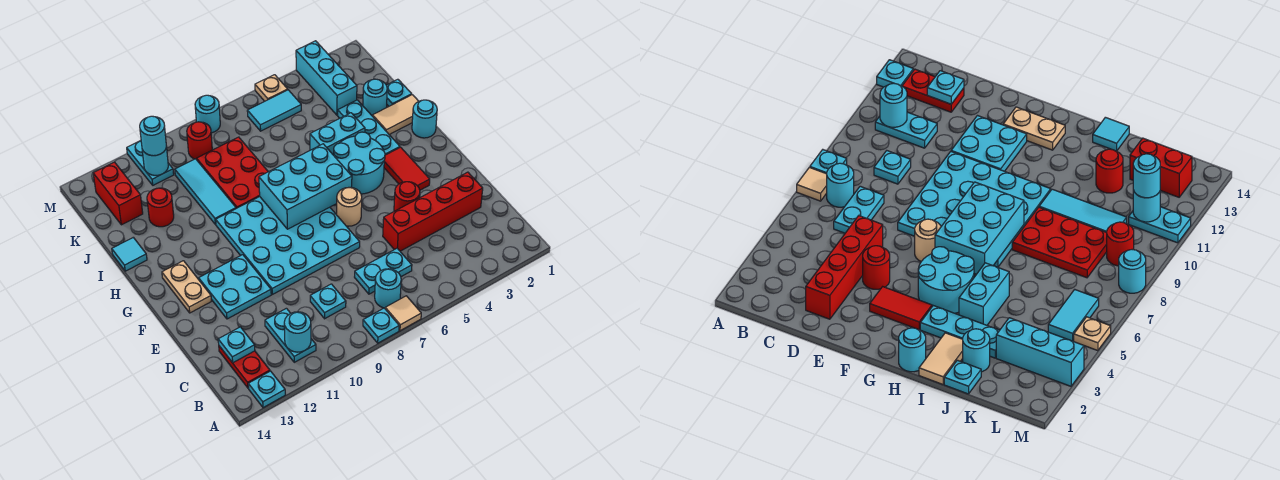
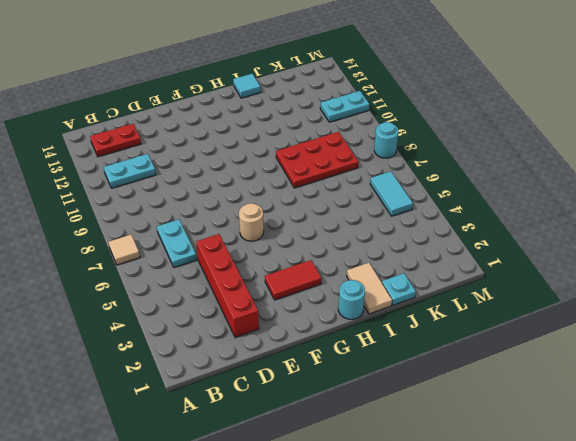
none -> cyan plate A8 level 1
none -> cyan plate A13 level 1
none -> cyan round brick B7 level 1
none -> cyan plate C9 level 1

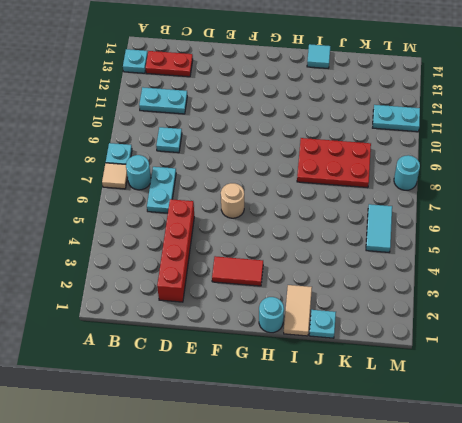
none -> red round brick E4 level 1
none -> cyan plate E7:H10 level 1
none -> cyan plate E11:F12 level 1
none -> tan plate F13:G13 level 1

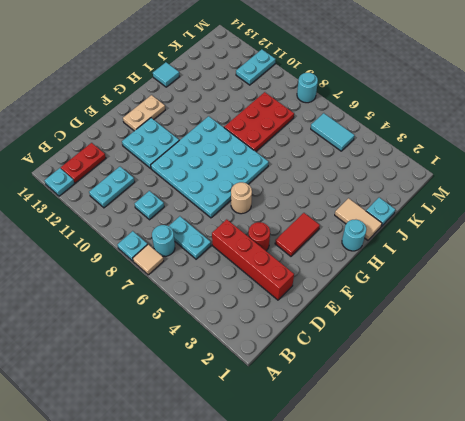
none -> cyan round brick G4:H5 level 1
none -> cyan plate H3:J3 level 1
none -> cyan brick I4:I5 level 1
none -> cyan tile I10:K10 level 1

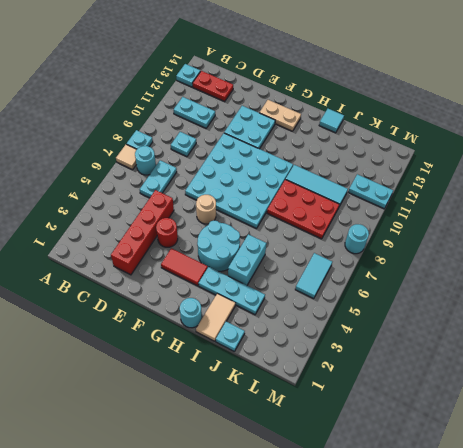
none -> cyan round brick J2 level 1
none -> red round brick J12 level 1
none -> cyan brick K3:M3 level 1
none -> red brick K13:L13 level 1

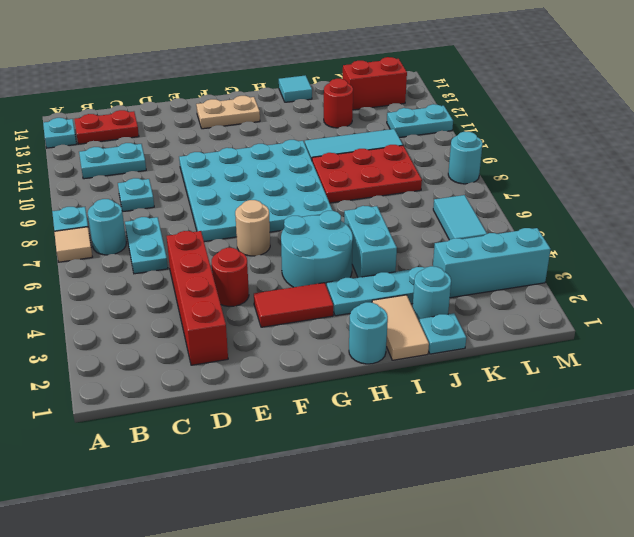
none -> cyan plate E11:F12 level 1
none -> red round brick L9 level 1
none -> tan plate M5 level 1
none -> cyan round brick B11 level 2

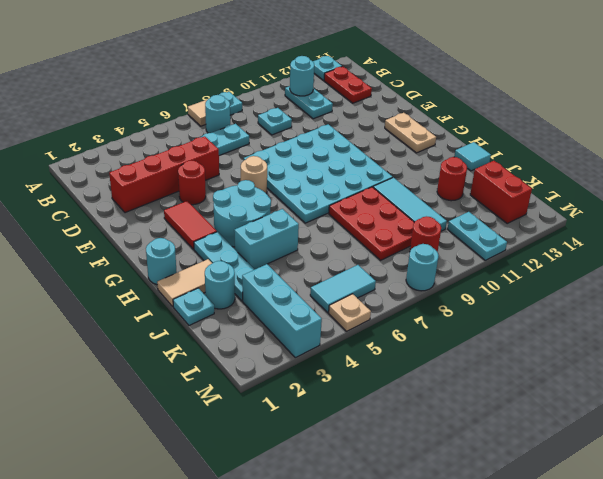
none -> cyan plate E11:F12 level 1
none -> cyan plate C13 level 2
none -> cyan brick G6:H8 level 2
none -> cyan round brick L11 level 2

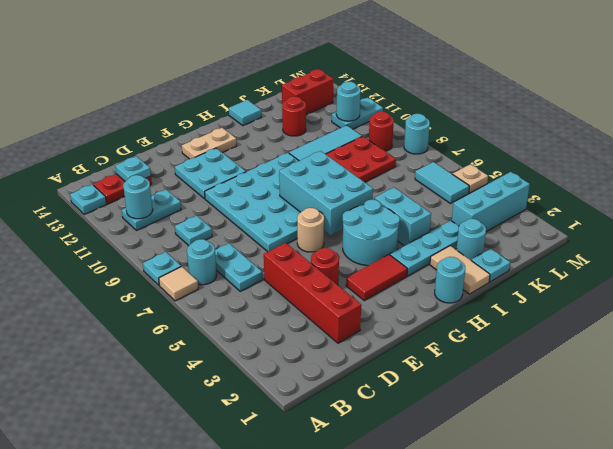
none -> cyan round brick L11 level 3

